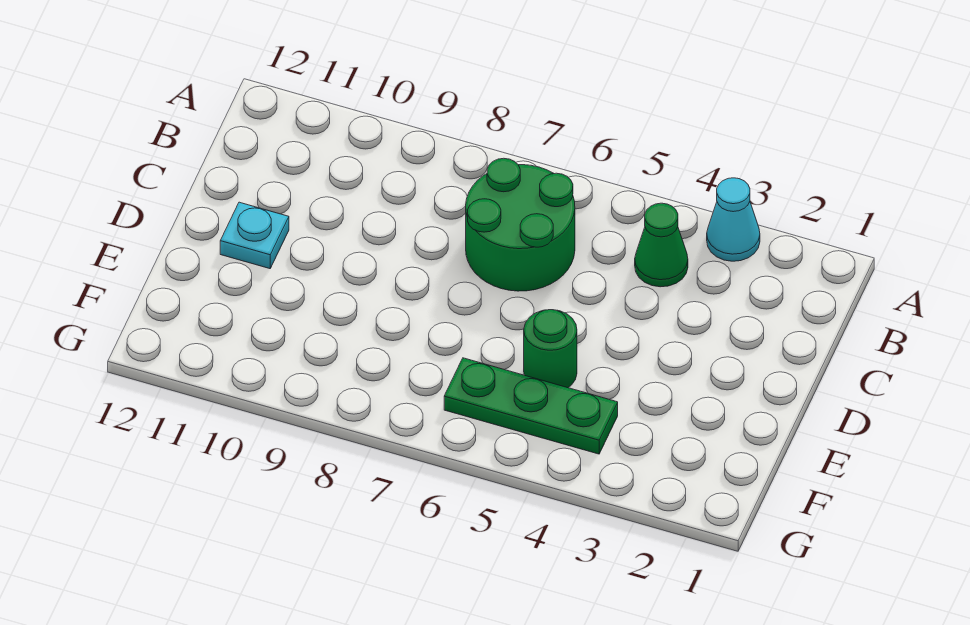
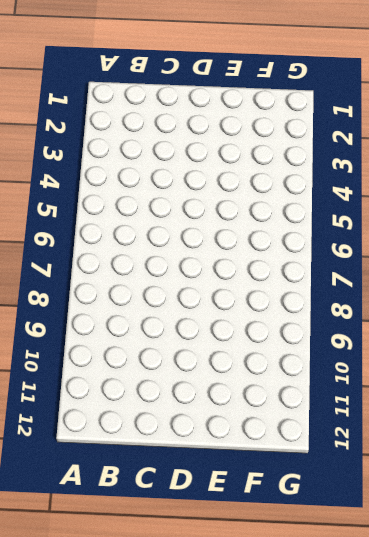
none -> cyan cone A3 level 1
none -> green cone B4 level 1

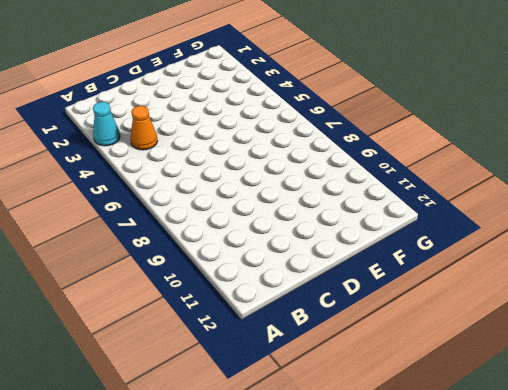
orange cone B4 level 1 -> green cone B4 level 1
none -> green round brick B6:C7 level 1
none -> cyan plate D11 level 1

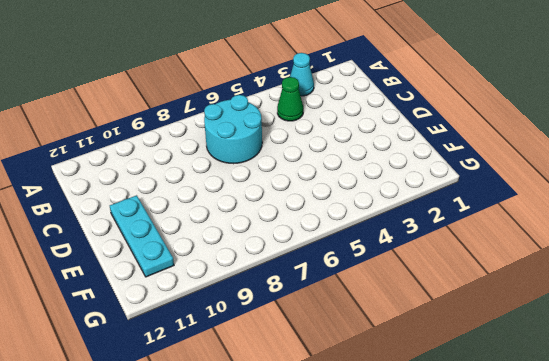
cyan round brick B6:C7 level 1 -> green round brick B6:C7 level 1
cyan plate D11:F11 level 1 -> cyan plate D11 level 1
none -> green round brick E5 level 1
none -> green plate F4:F6 level 1

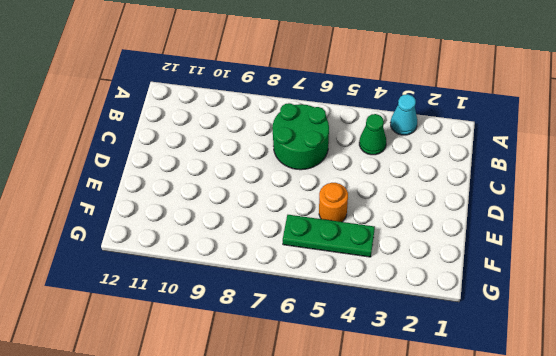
orange round brick E5 level 1 -> green round brick E5 level 1
none -> cyan plate D11 level 1

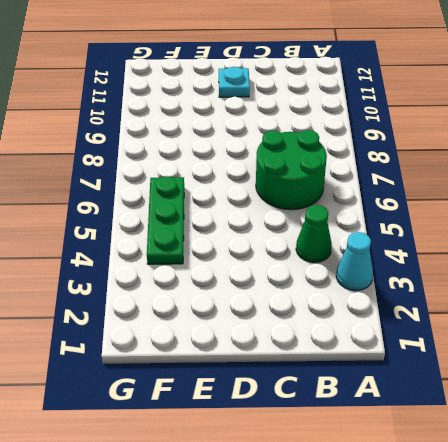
none -> green round brick E5 level 1

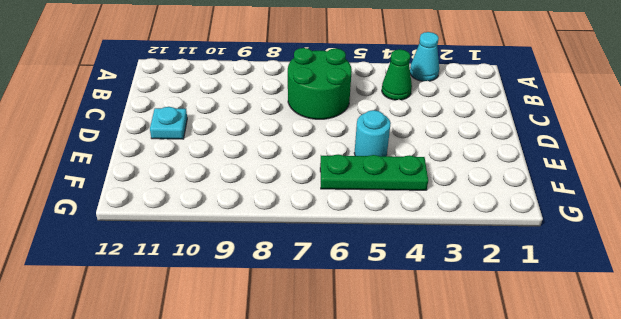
cyan round brick E5 level 1 -> green round brick E5 level 1

